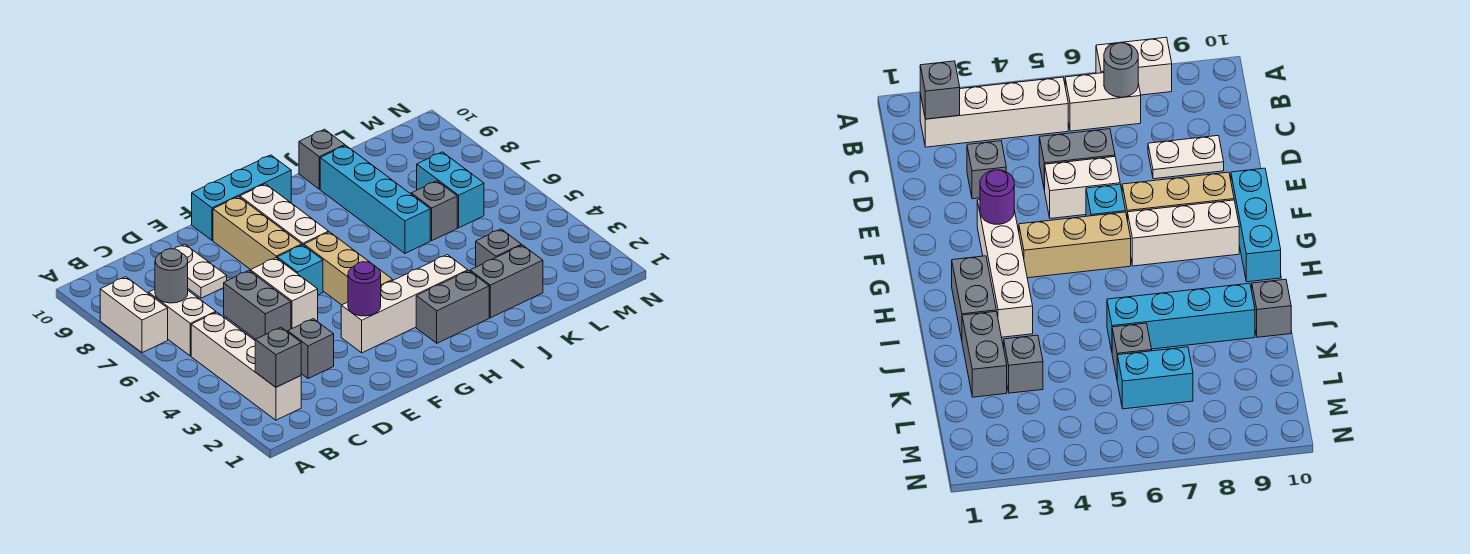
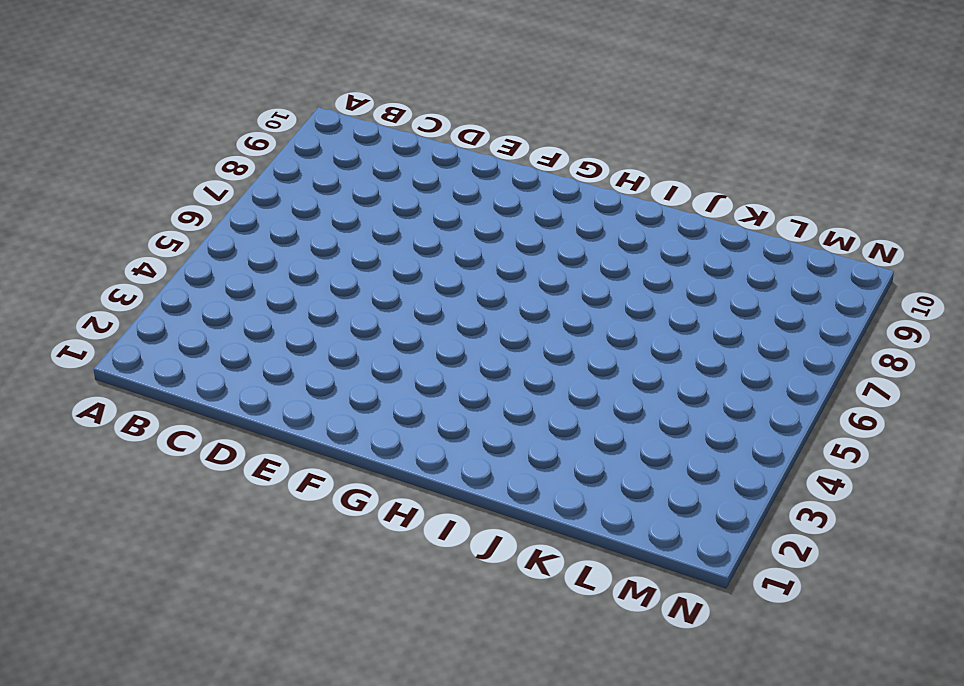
none -> white brick A7:A8 level 1
none -> white brick B2:B5 level 1
none -> white brick B6:B7 level 1

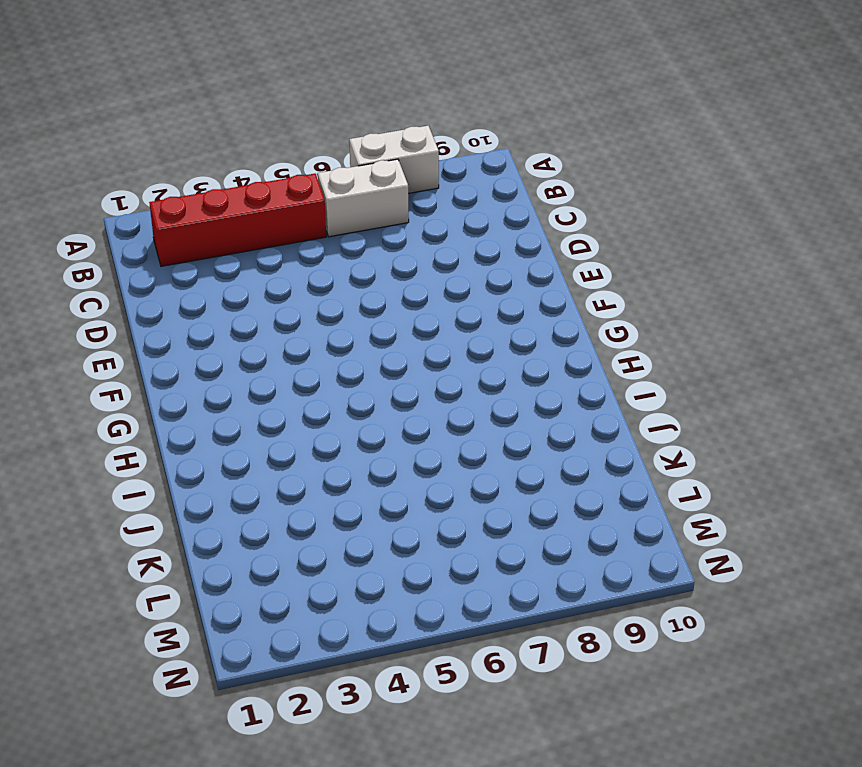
red brick B2:B5 level 1 -> white brick B2:B5 level 1
none -> grey brick D3 level 1
none -> grey brick D5:D6 level 1
none -> white plate D8:D9 level 1

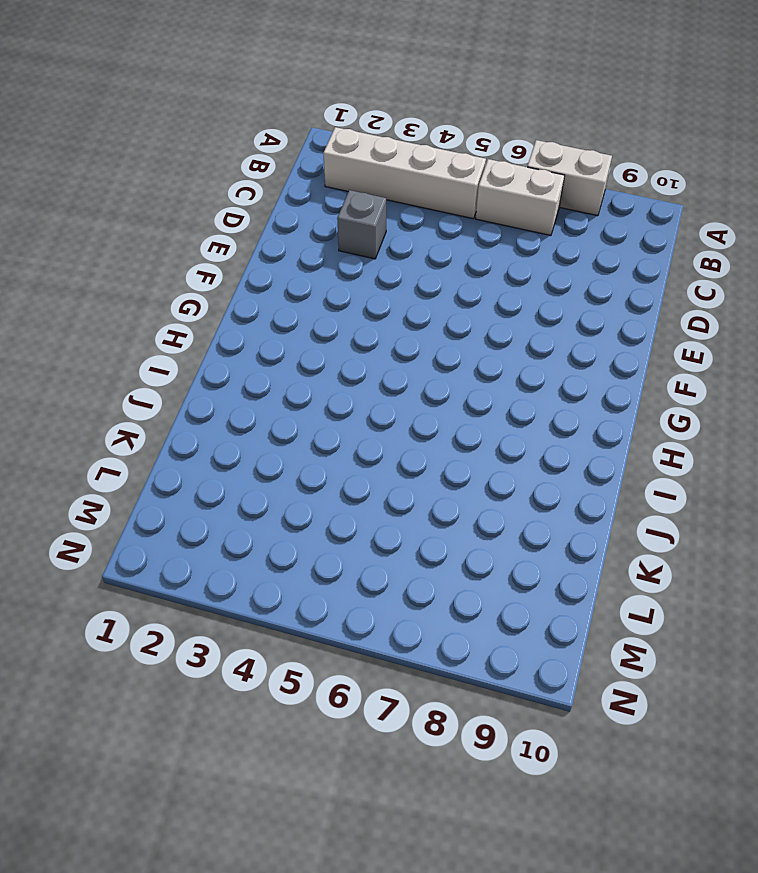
none -> grey brick D5:D6 level 1
none -> white plate D8:D9 level 1
none -> white brick E5:E6 level 1

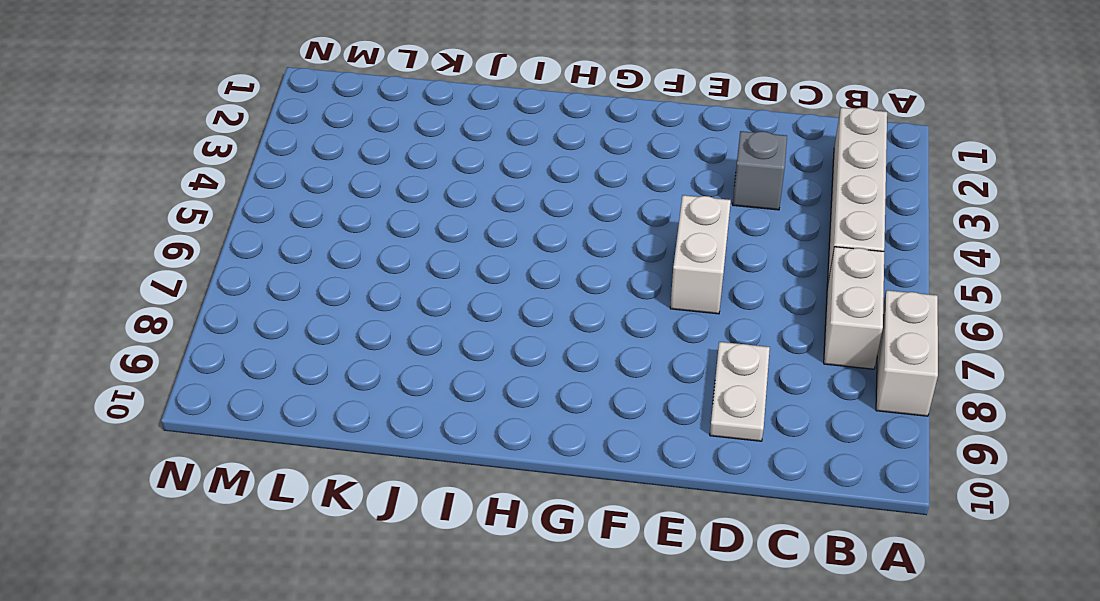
none -> grey brick D5:D6 level 1
none -> white brick F3:I3 level 1
none -> cyan brick F6 level 1

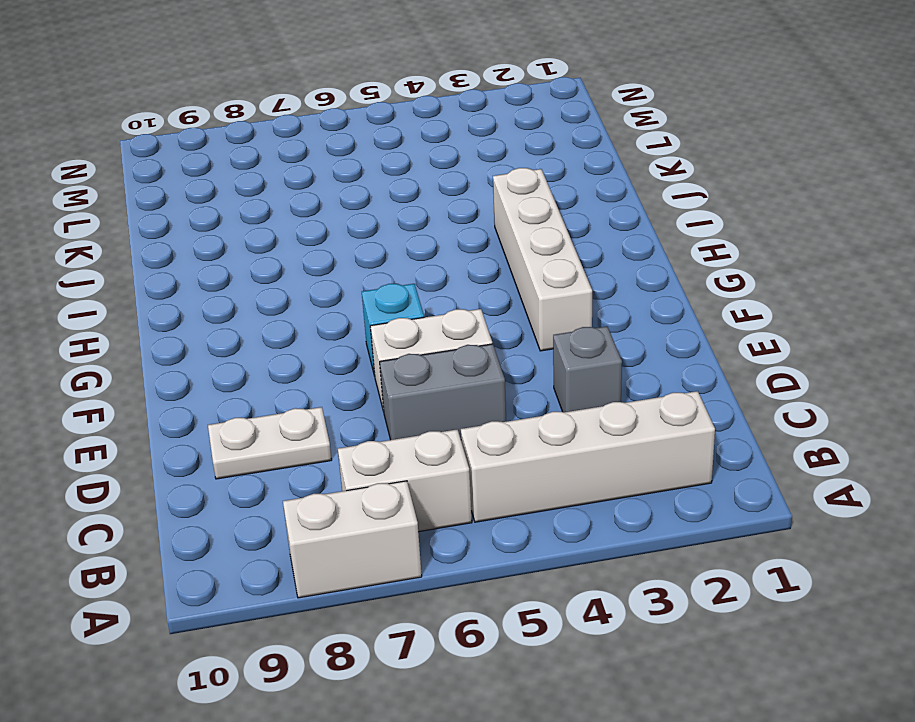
none -> tan brick F7:F9 level 1
none -> cyan brick F10:H10 level 1
none -> tan brick G4:G6 level 1

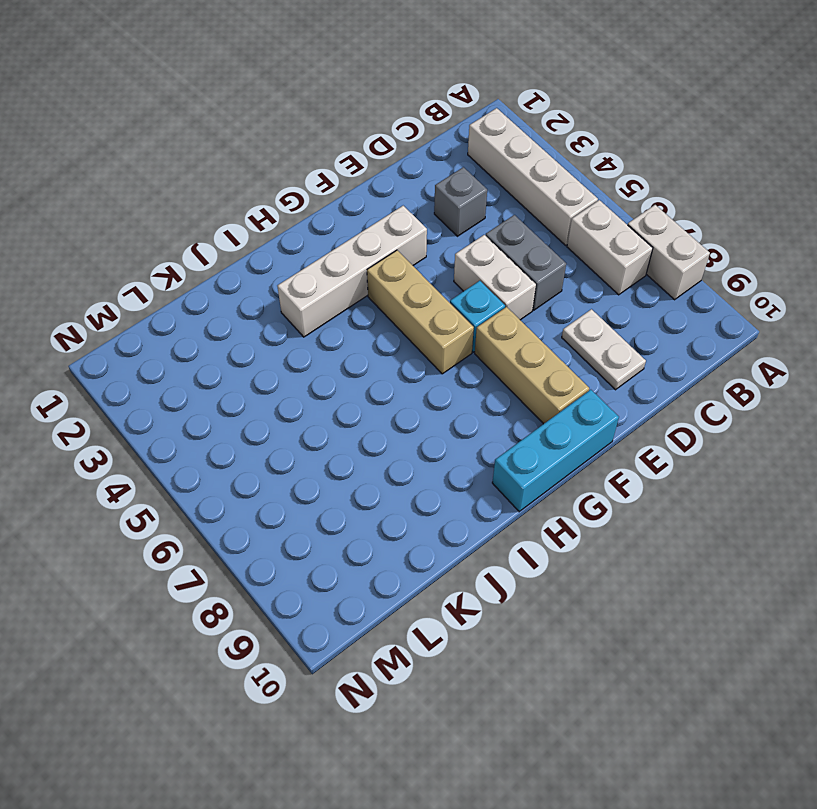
none -> white brick G7:G9 level 1
none -> grey brick H2:I2 level 1
none -> grey brick J2:K2 level 1

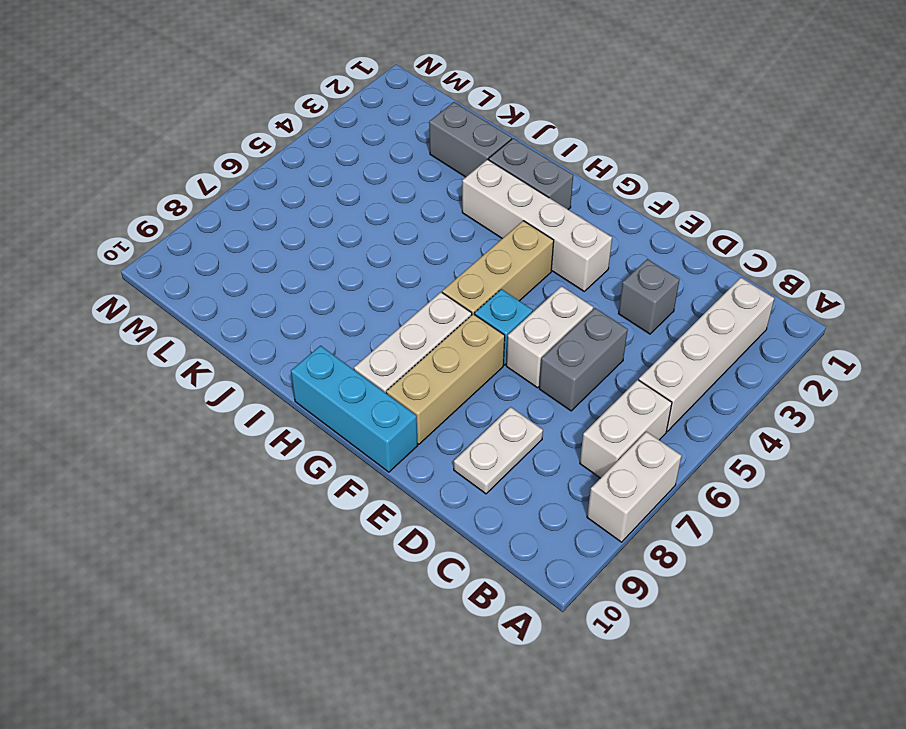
none -> cyan brick J6:J9 level 1
none -> grey brick J10 level 1
none -> grey brick K3 level 1

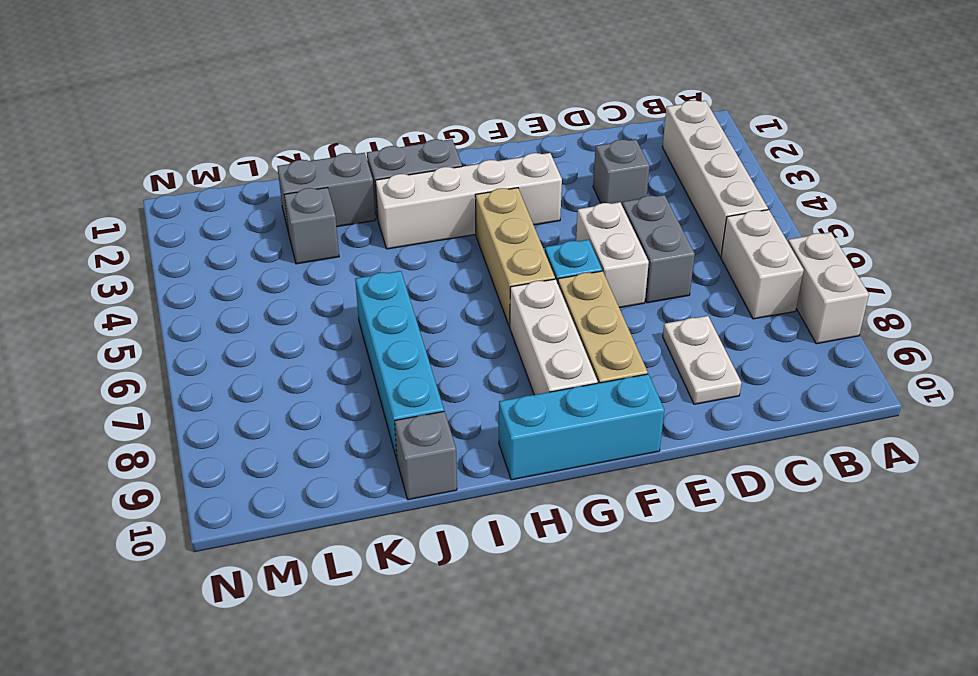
none -> grey brick K6 level 1
none -> cyan brick L6:L7 level 1
none -> grey brick B2 level 2

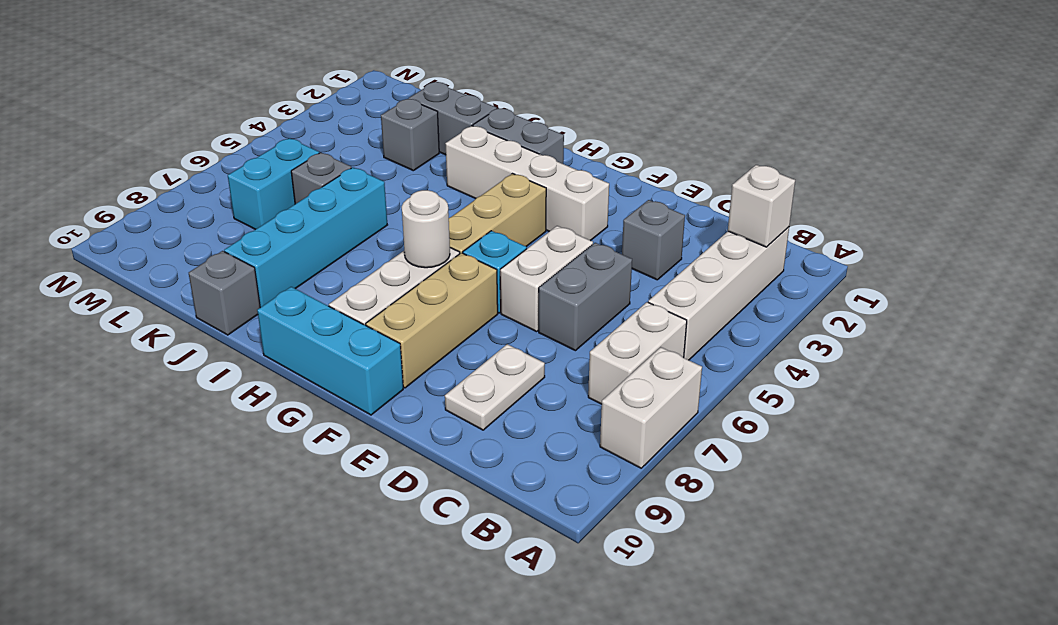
white brick B2 level 2 -> grey brick B2 level 2
white round brick G7 level 2 -> none
none -> grey round brick B7 level 2
none -> purple round brick F3 level 2

